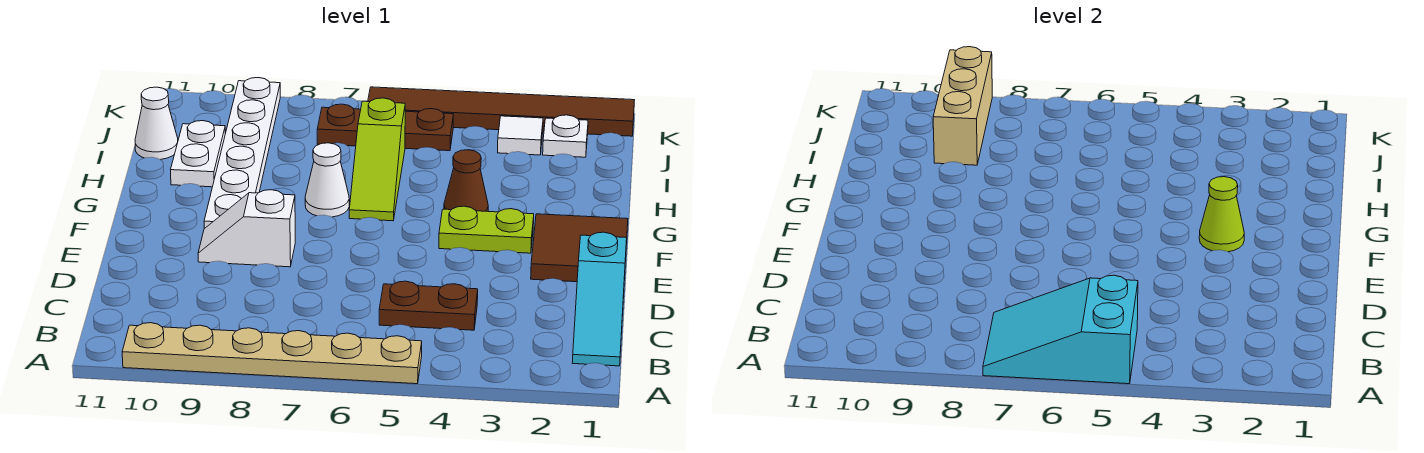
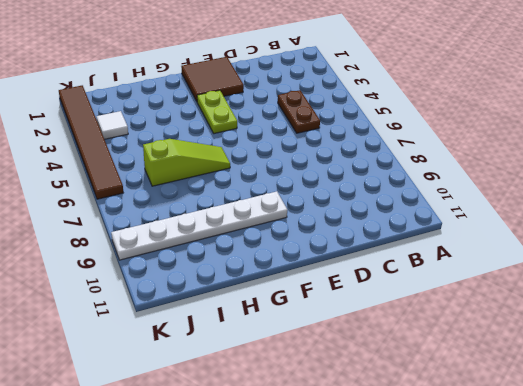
none -> tan plate A5:A10 level 1
none -> cyan slope B1:D1 level 1 top D
none -> white slope E8:E9 level 1 top 8

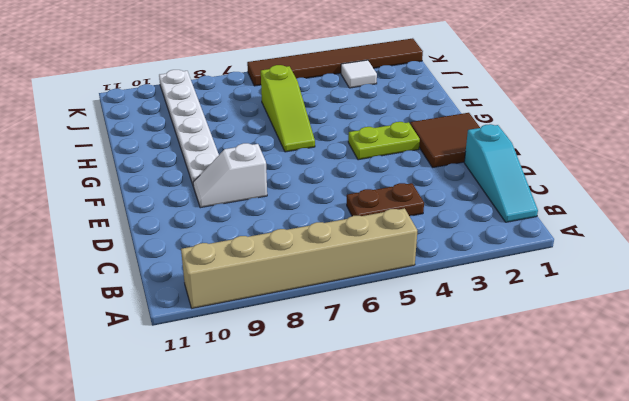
tan brick A5:A10 level 1 -> tan plate A5:A10 level 1
none -> brown cone G4 level 1
none -> white cone G7 level 1
none -> white plate H10:I10 level 1

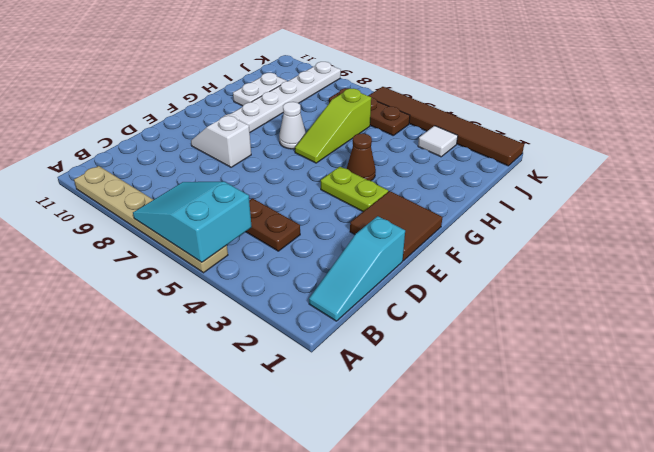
none -> white cone I11 level 1
none -> white plate J2 level 1
none -> lime cone F3 level 2

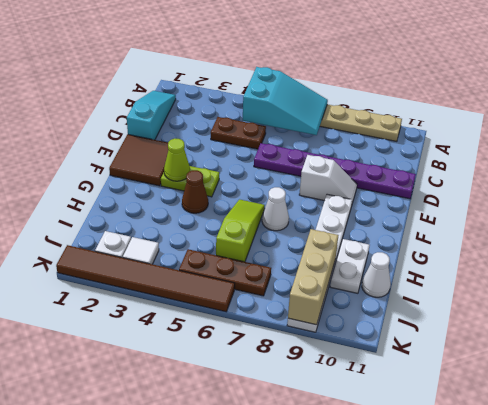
purple plate D6:D11 level 1 -> none

